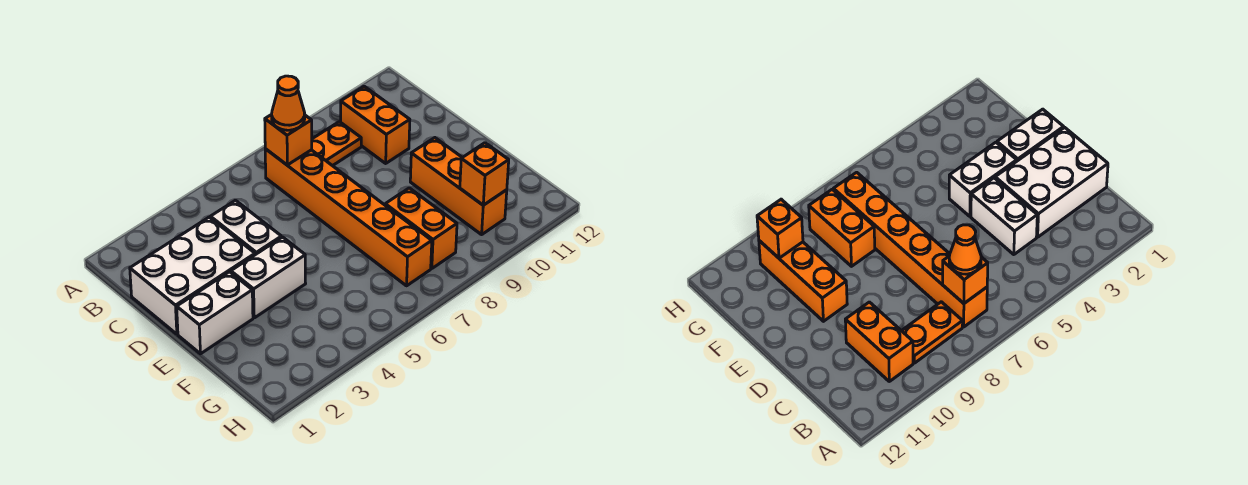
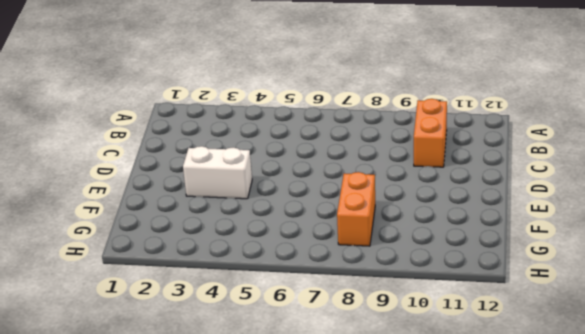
none -> orange brick B7:G7 level 1
none -> orange plate B8:B9 level 1
none -> white brick C1:D3 level 1

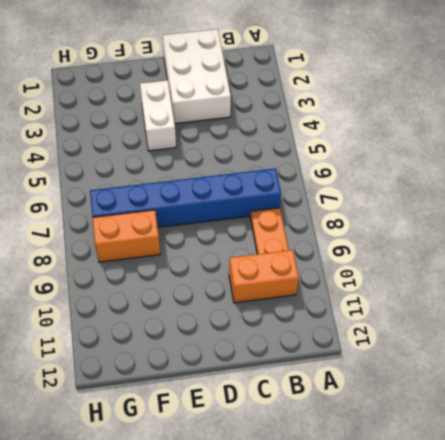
blue brick B7:G7 level 1 -> orange brick B7:G7 level 1
none -> white brick C4:D4 level 1
none -> white brick E1:E2 level 1
none -> orange brick E10:G10 level 1

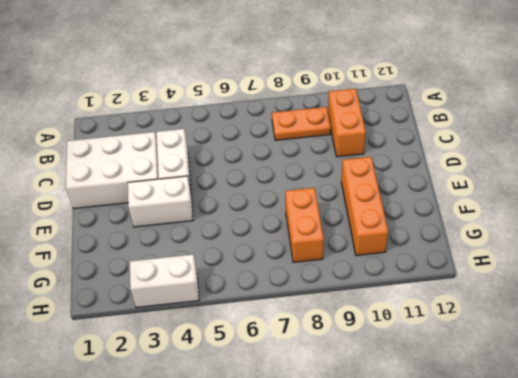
white brick H3:H4 level 1 -> white brick E1:E2 level 1
none -> orange brick B7:G7 level 1
none -> orange brick B7 level 2
none -> orange brick G10 level 2

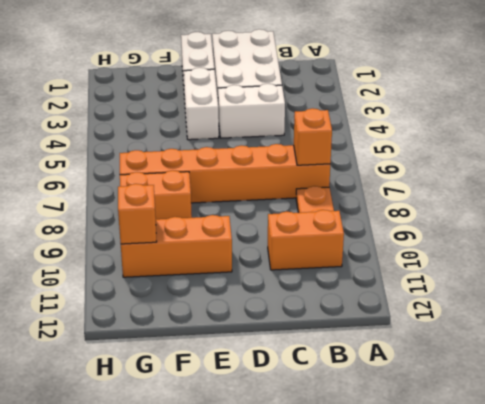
none -> orange cone B7 level 3

